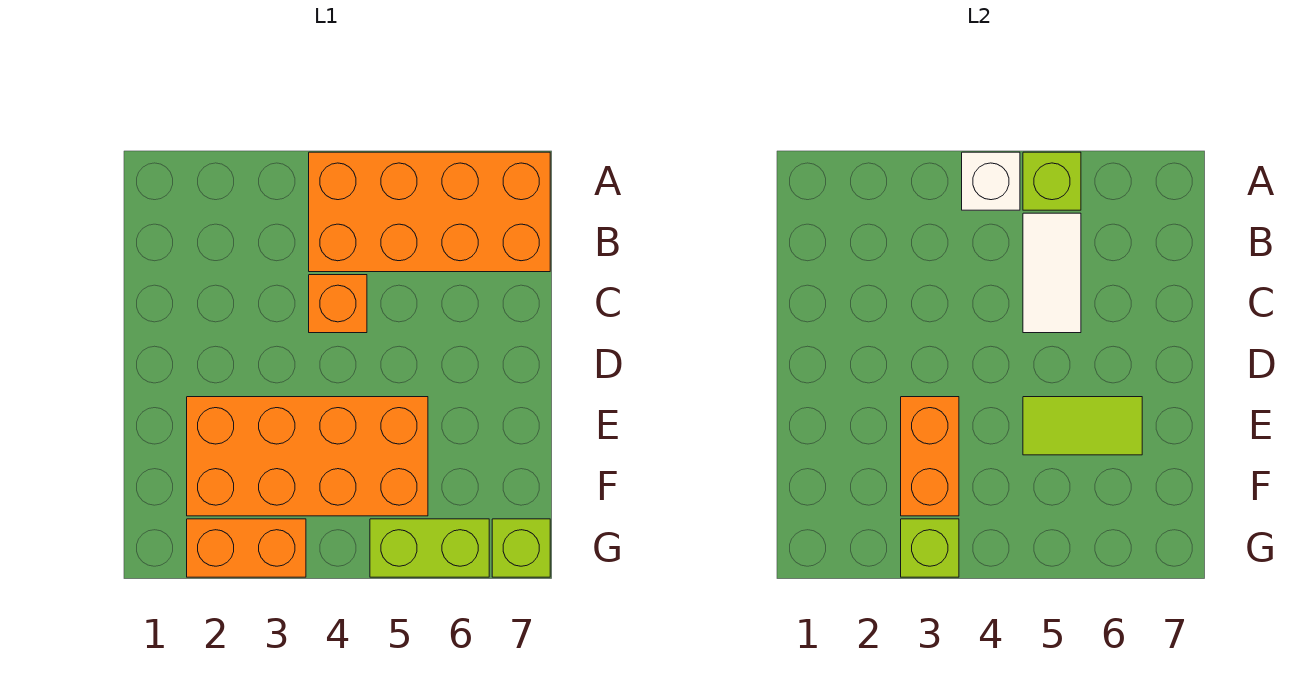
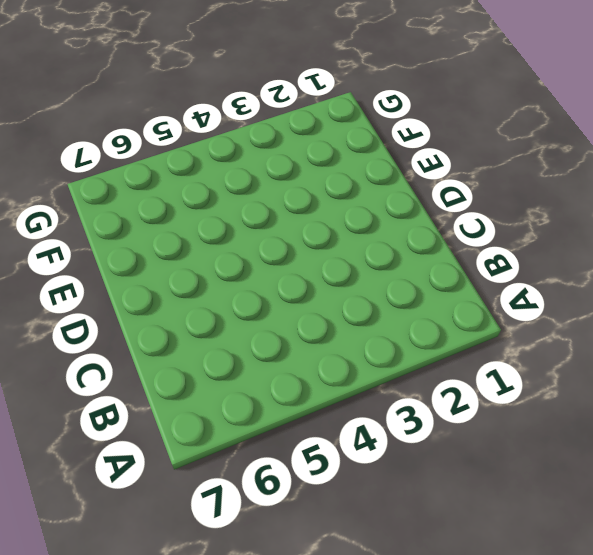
none -> orange brick A4:B7 level 1
none -> orange brick C4 level 1
none -> orange brick E2:F5 level 1

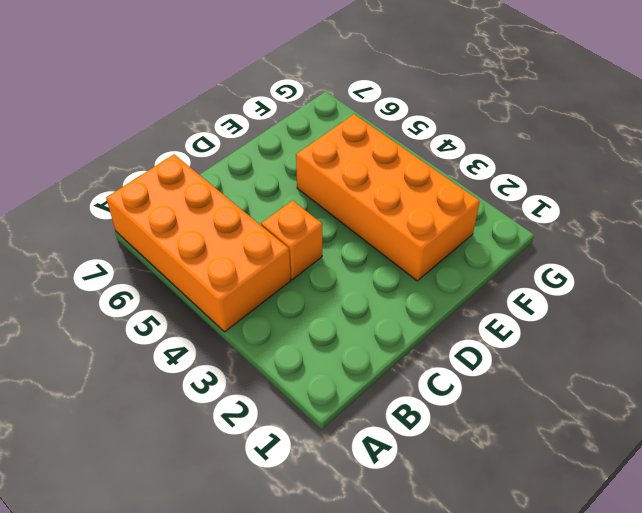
none -> orange brick G2:G3 level 1
none -> lime brick G5:G6 level 1
none -> lime brick G7 level 1

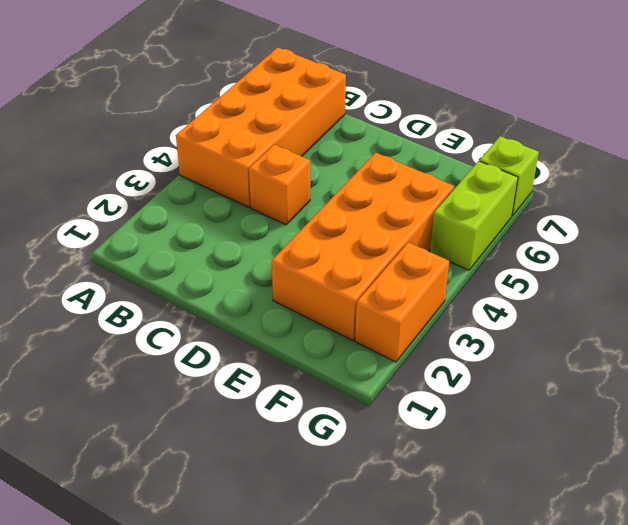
none -> white brick A4 level 2
none -> lime brick A5 level 2
none -> white tile B5:C5 level 2

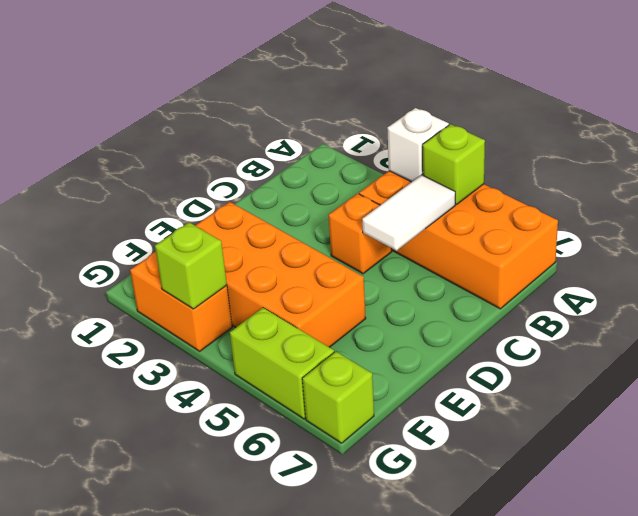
none -> orange brick E3:F3 level 2
none -> lime tile E5:E6 level 2

